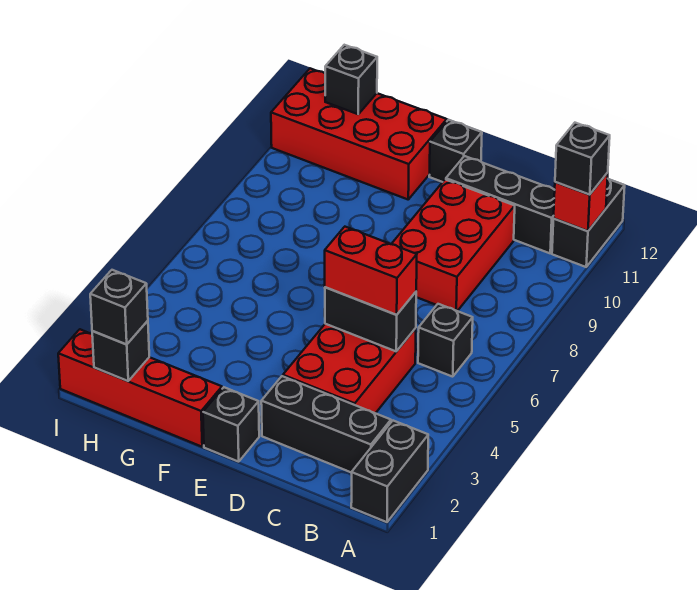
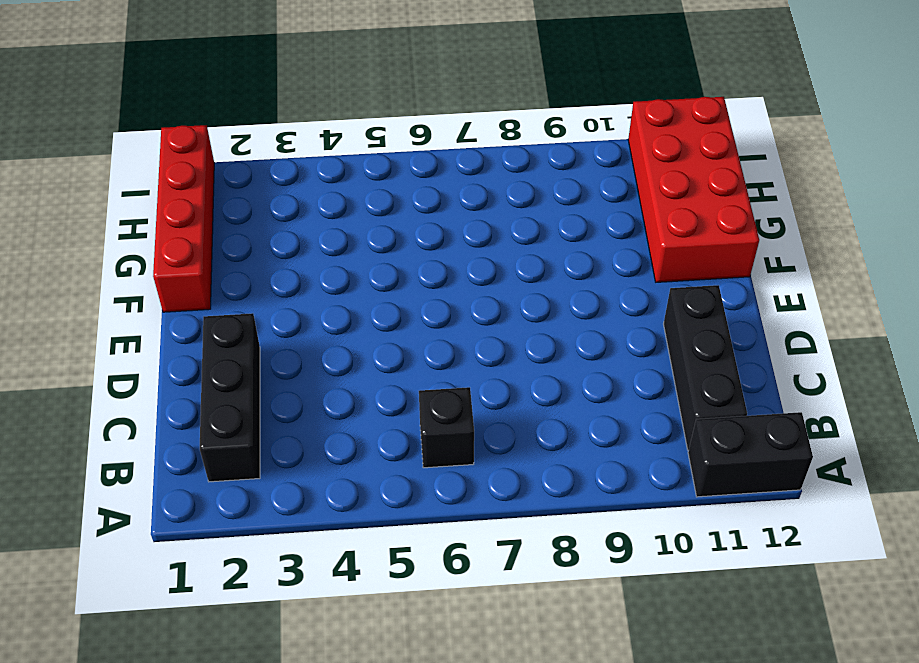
none -> black brick A1:A2 level 1
none -> red brick C3:D5 level 1
none -> red brick C8:D10 level 1

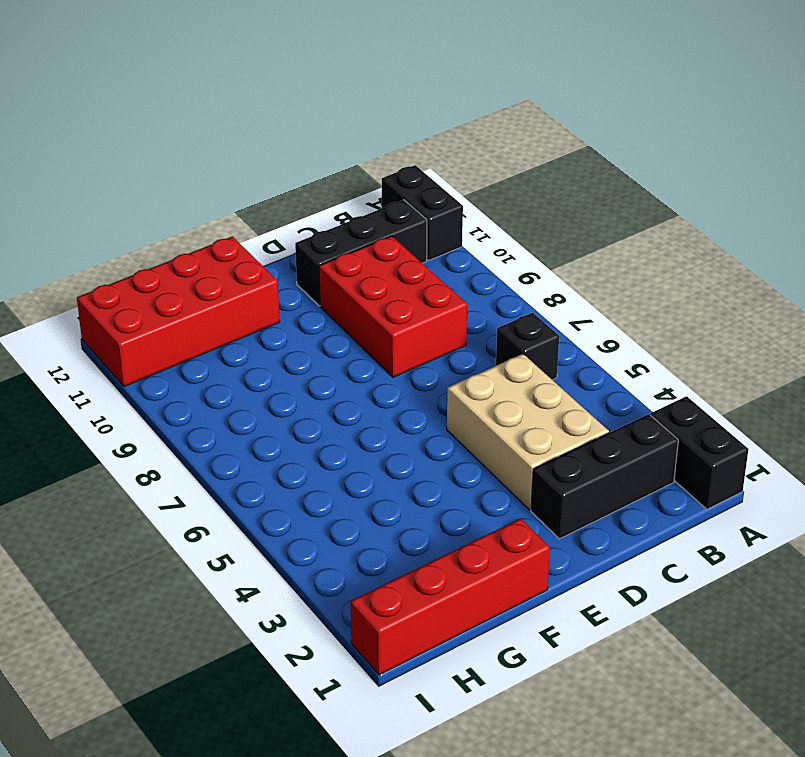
tan brick C3:D5 level 1 -> red brick C3:D5 level 1
none -> black brick E1 level 1
none -> black brick E12 level 1
none -> red brick A11 level 2

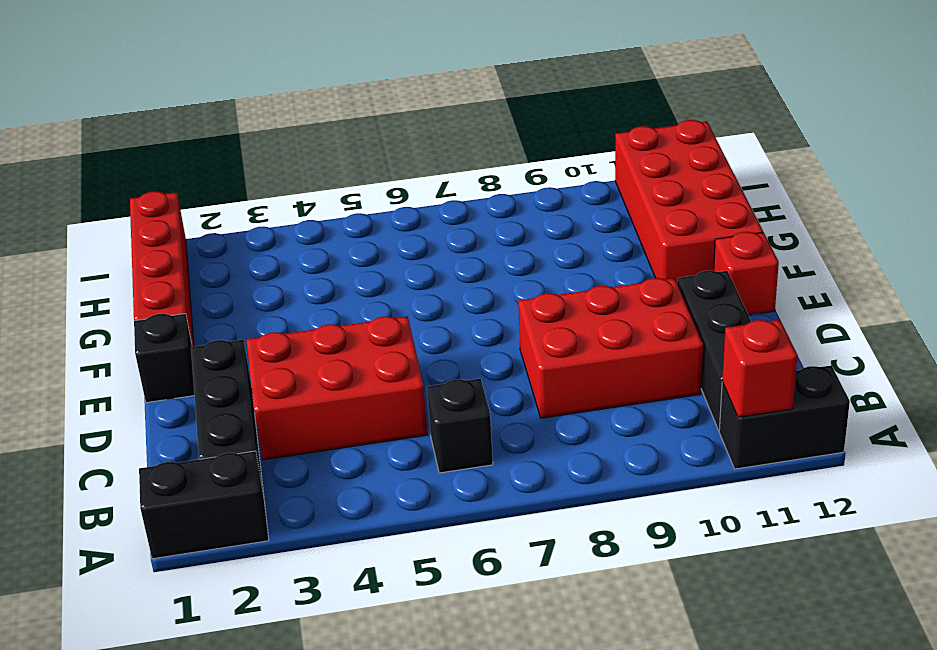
red brick E12 level 1 -> black brick E12 level 1
none -> black brick C5:D5 level 2
none -> black brick H1 level 2
none -> black brick H12 level 2

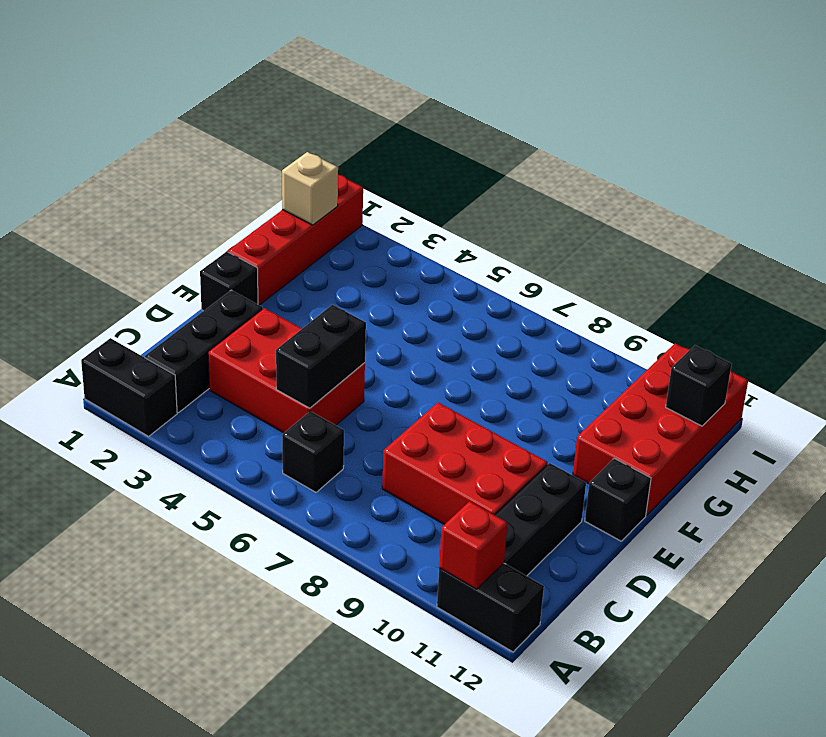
tan brick H1 level 2 -> black brick H1 level 2
none -> black brick A11 level 3
none -> red brick C5:D5 level 3
none -> black brick H1 level 3

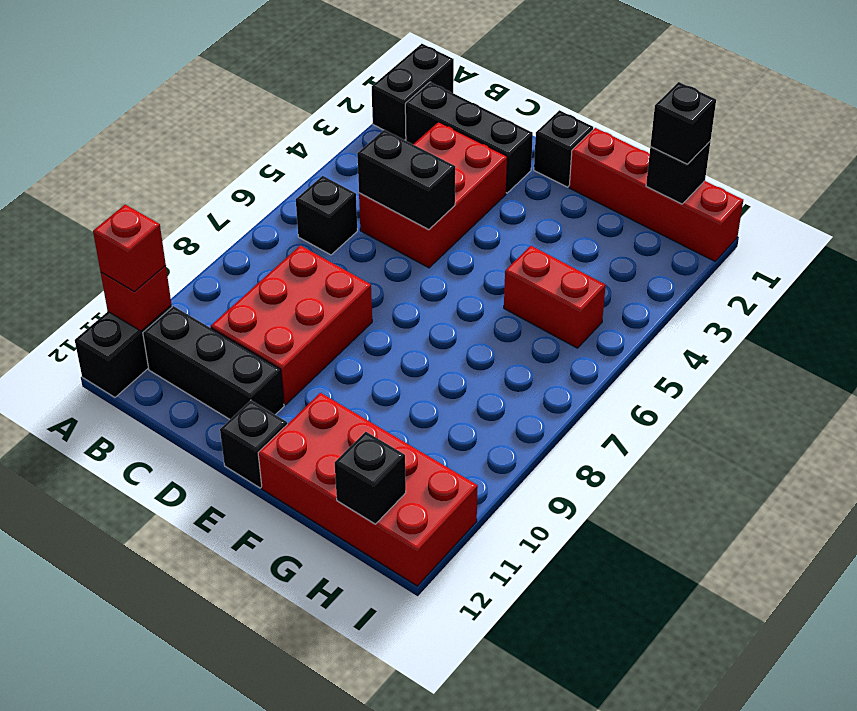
red brick A11 level 3 -> black brick A11 level 3
red brick G5:H5 level 1 -> red brick C5:D5 level 3

